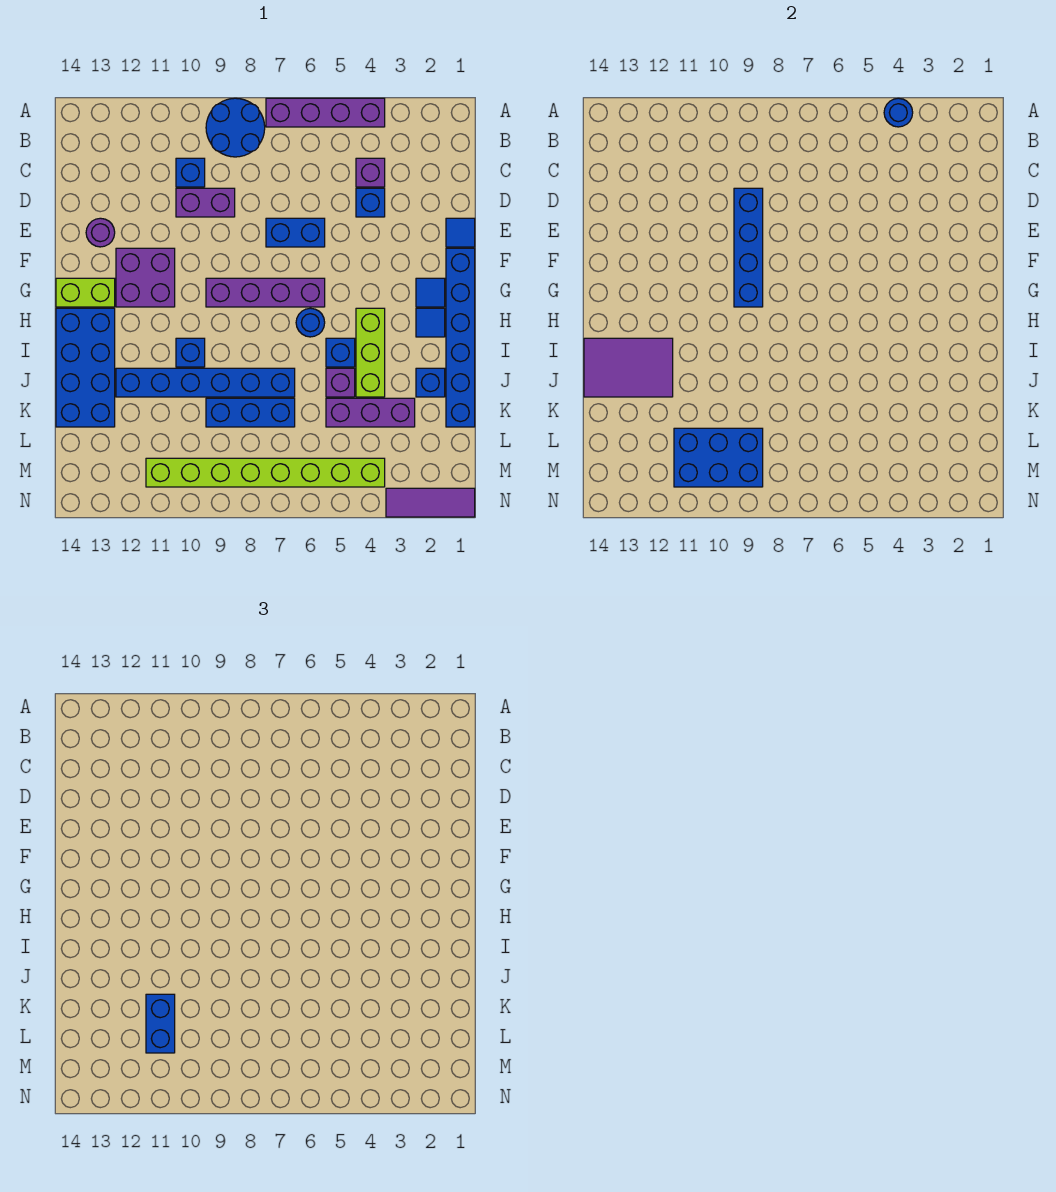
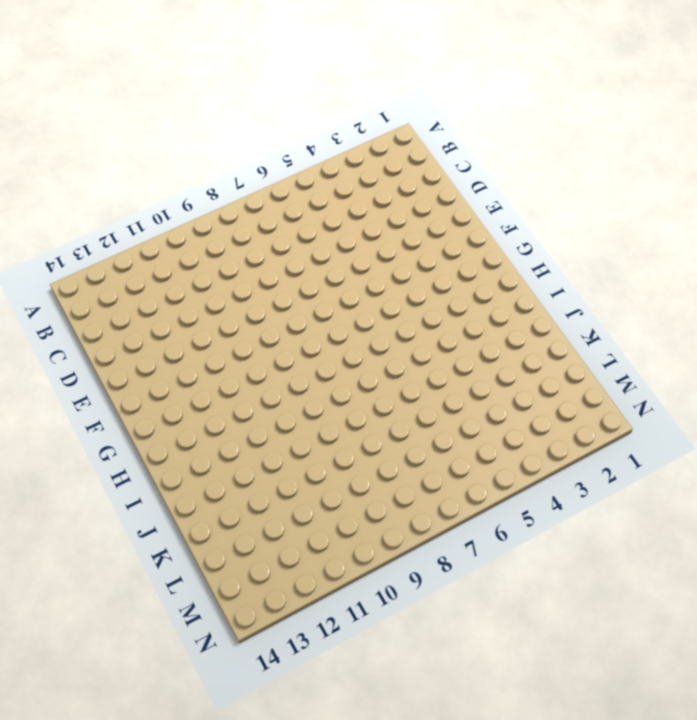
none -> purple brick A4:A7 level 1
none -> blue round brick A8:B9 level 1
none -> purple brick C4 level 1
none -> blue brick C10 level 1

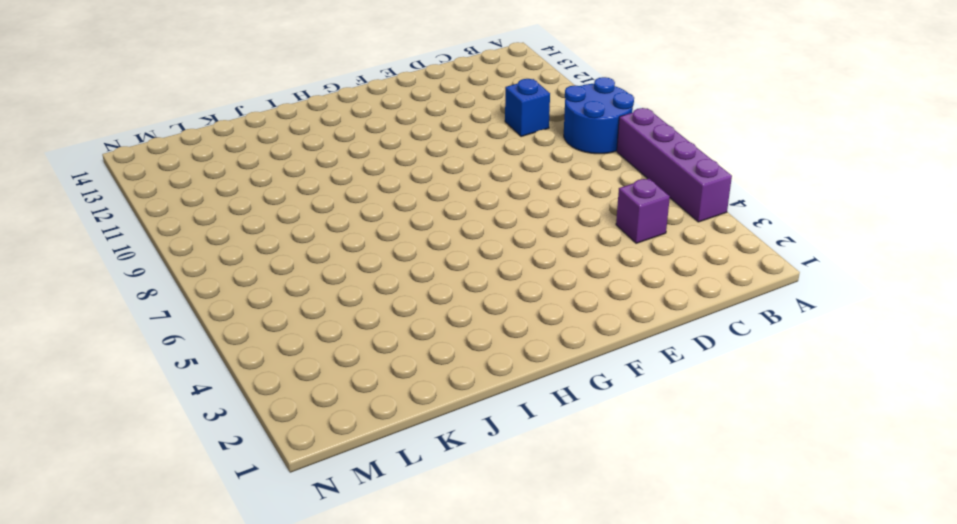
none -> blue brick D4 level 1
none -> purple brick D9:D10 level 1
none -> blue tile E1 level 1
none -> blue brick E6:E7 level 1

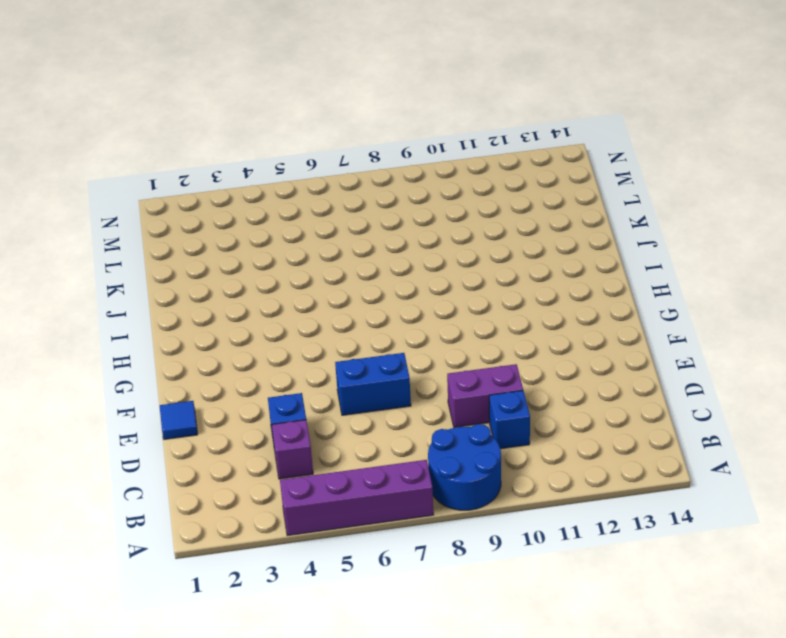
none -> purple round brick E13 level 1
none -> blue brick F1:K1 level 1
none -> purple brick F11:G12 level 1
none -> blue tile G2 level 1

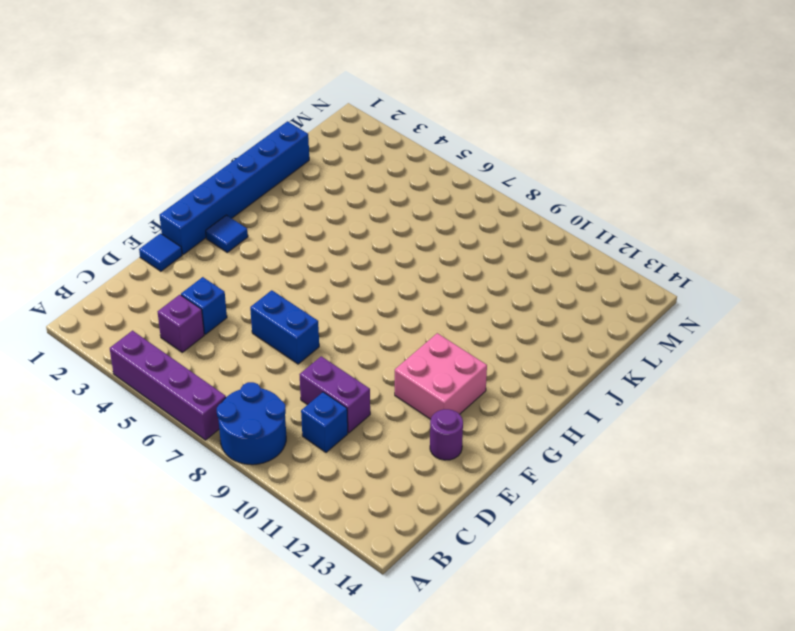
pink brick F11:G12 level 1 -> purple brick F11:G12 level 1
none -> purple brick G6:G9 level 1
none -> lime brick G13:G14 level 1
none -> blue tile H2 level 1
none -> lime brick H4:J4 level 1

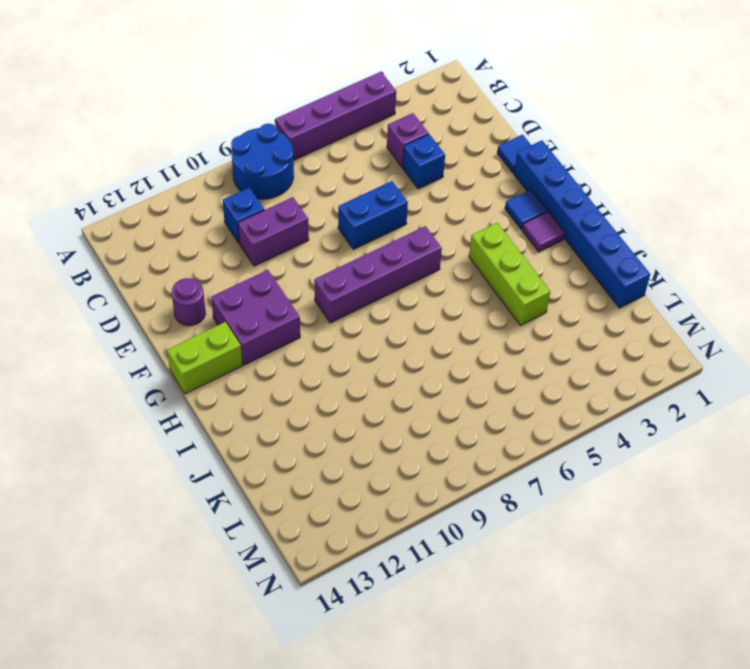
purple tile H2 level 1 -> blue tile H2 level 1
none -> blue round brick H6 level 1
none -> blue brick H13:K14 level 1
none -> blue brick I5 level 1
none -> blue brick I10 level 1

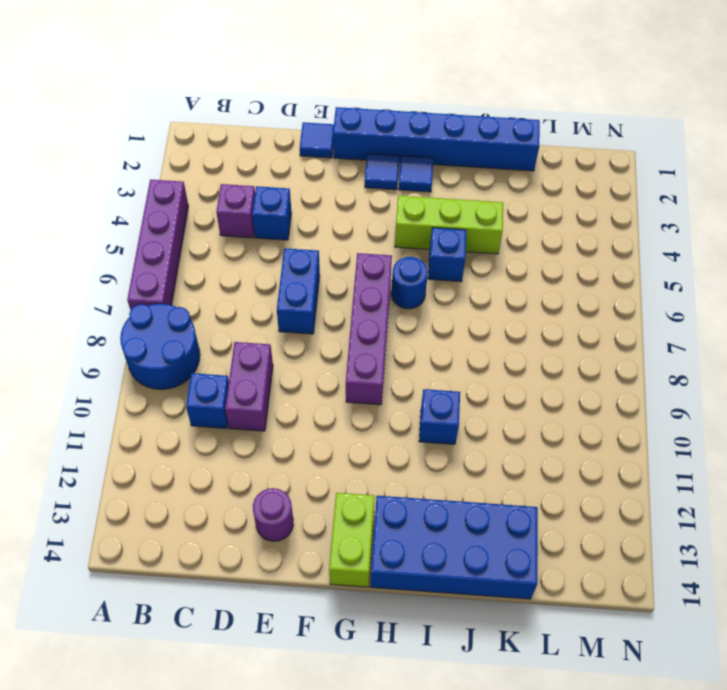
none -> purple brick F11:G12 level 1
none -> blue brick J2 level 1
none -> purple brick J5 level 1
none -> blue brick J7:J12 level 1

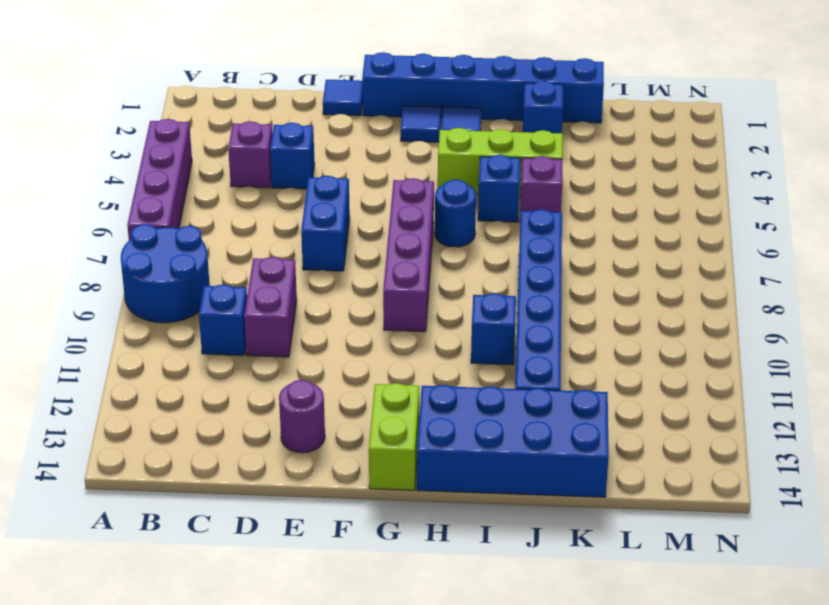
none -> purple brick F11:G12 level 1
none -> purple brick K3:K5 level 1
none -> blue brick K7:K9 level 1
none -> lime brick M4:M11 level 1

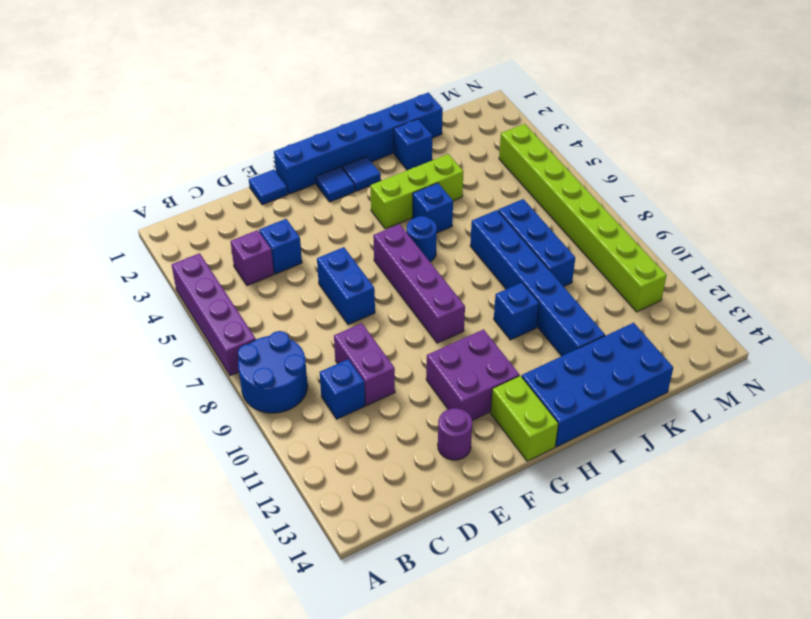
none -> purple brick J5 level 1
none -> purple brick K3:K5 level 1
none -> purple tile N1:N3 level 1
none -> blue round brick A4 level 2

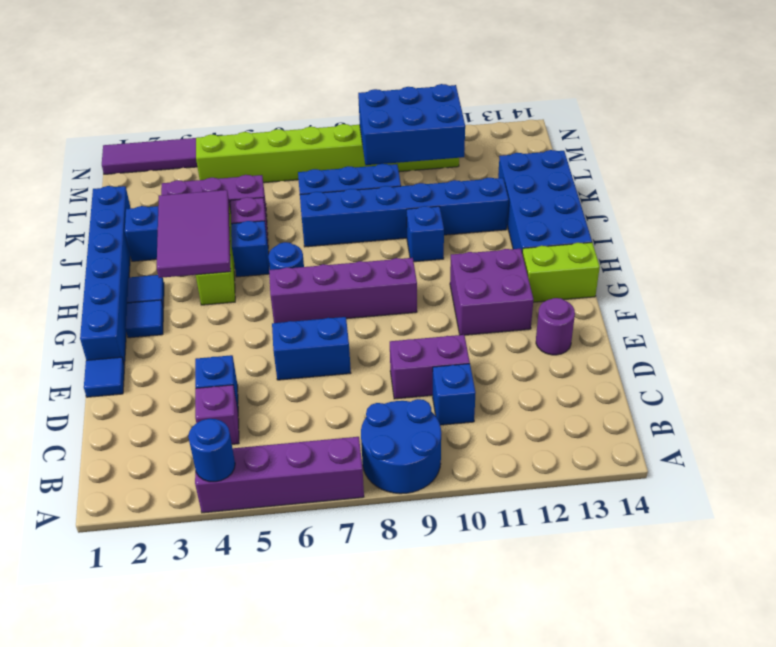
purple tile H3:J4 level 2 -> purple tile I12:J14 level 2
none -> blue brick D9:G9 level 2
none -> blue brick K11:L11 level 3

